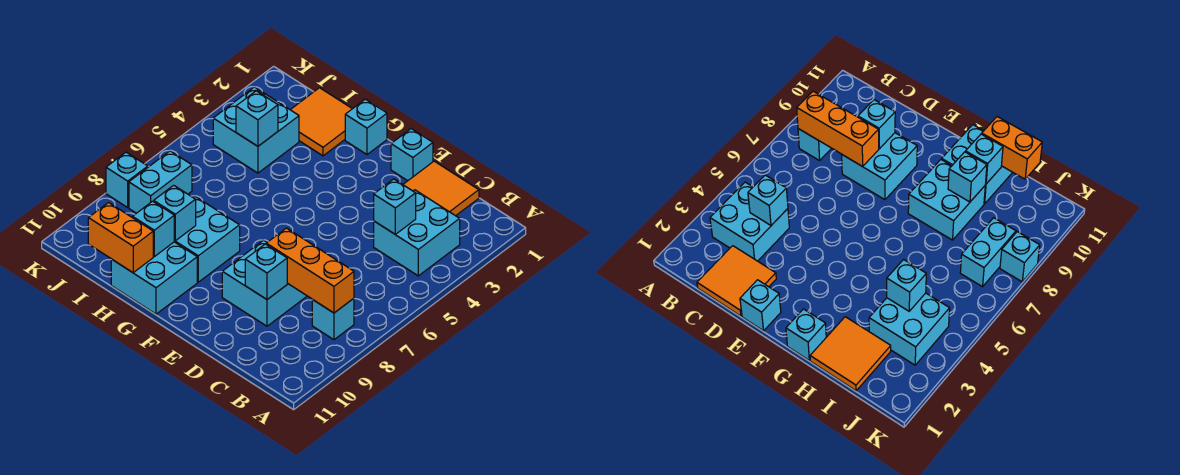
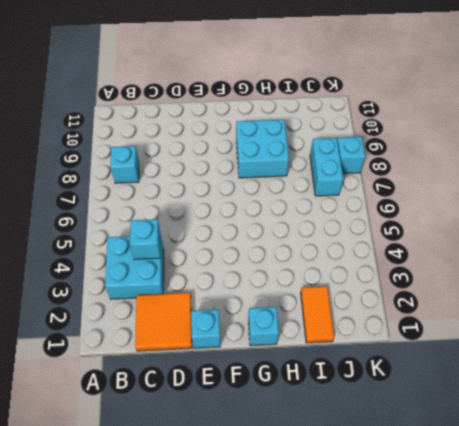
orange tile I1:I2 level 1 -> orange tile H1:I2 level 1
none -> cyan brick D8:E9 level 1
none -> cyan brick G10:H11 level 1
none -> cyan brick I3:J4 level 1

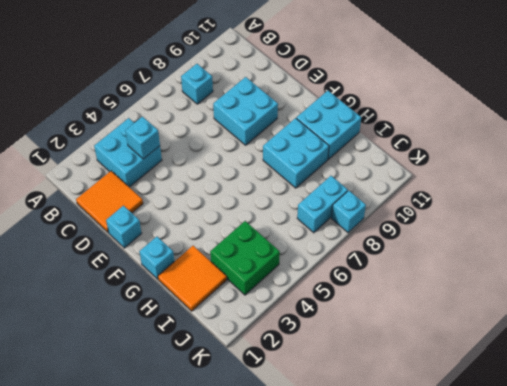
green brick I3:J4 level 1 -> cyan brick I3:J4 level 1
none -> orange brick B8:D8 level 2
none -> cyan brick D9 level 2
none -> cyan brick H9 level 2

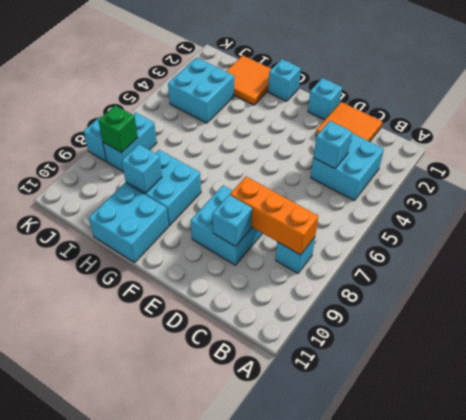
green brick J8 level 2 -> none
none -> cyan brick H10 level 2
none -> orange brick H11:I11 level 2
none -> cyan brick I4 level 2

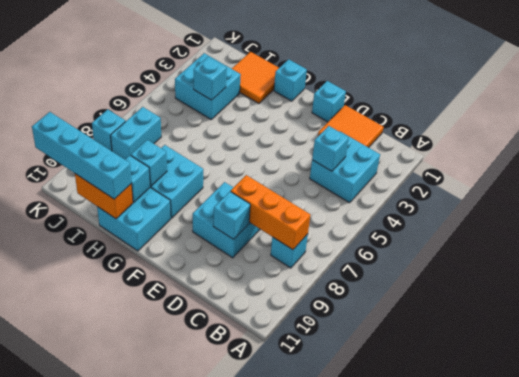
cyan brick H11:K11 level 3 -> none

